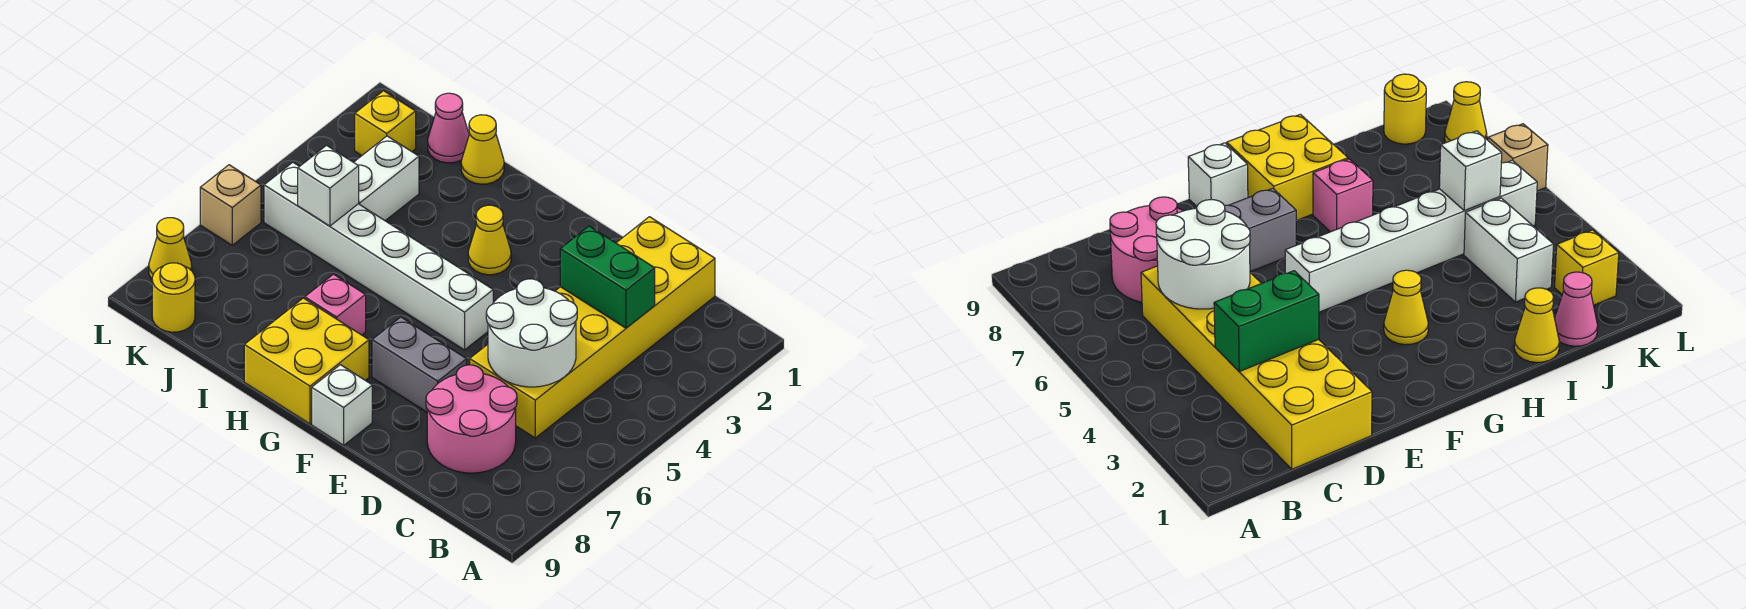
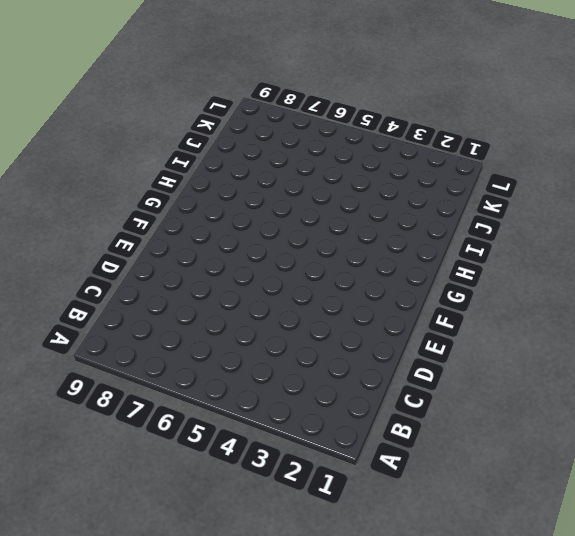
none -> yellow brick C1:D6 level 1
none -> pink round brick C7:D8 level 1
none -> grey brick E7:F7 level 1

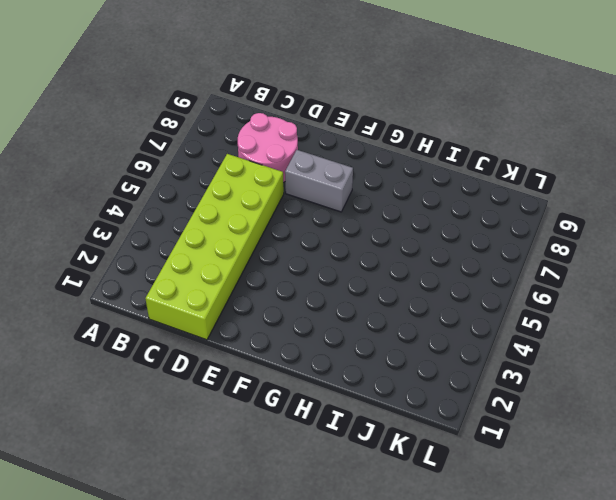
lime brick C1:D6 level 1 -> yellow brick C1:D6 level 1
none -> white brick F5:K5 level 1
none -> white brick F9 level 1
none -> yellow cone G3 level 1

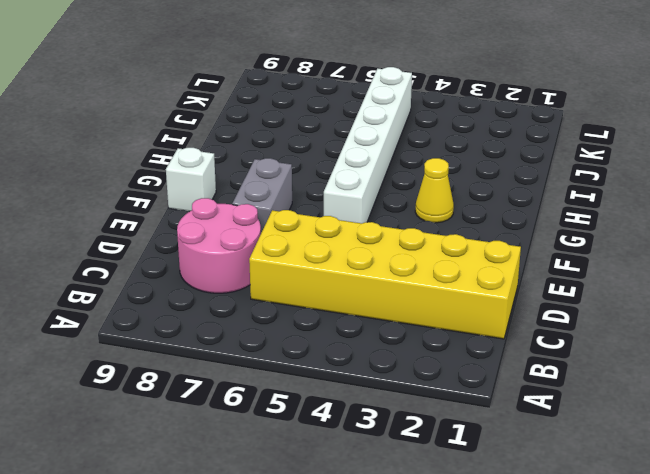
none -> yellow brick G8:H9 level 1
none -> pink brick H7 level 1
none -> yellow cone I1 level 1

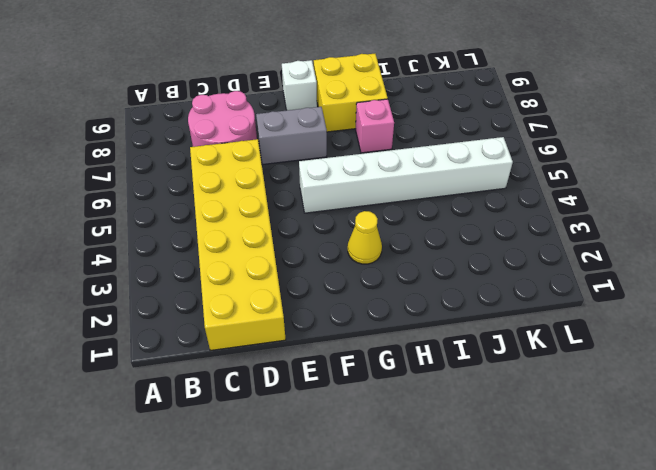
none -> yellow cone I1 level 1
none -> pink cone J1 level 1
none -> white brick J3:J4 level 1

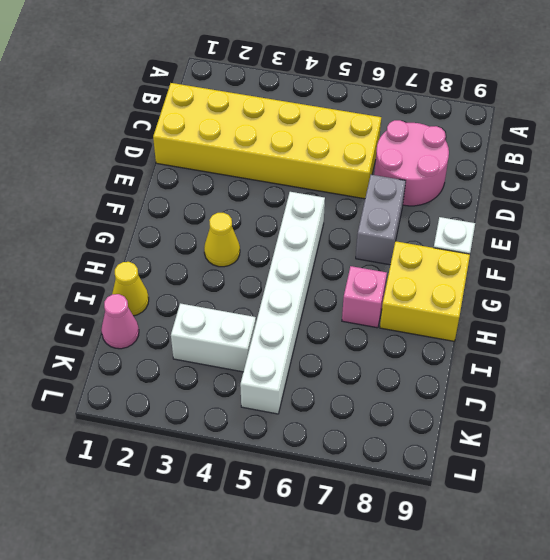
none -> yellow brick K2 level 1
none -> yellow round brick K9 level 1
none -> tan brick L6 level 1

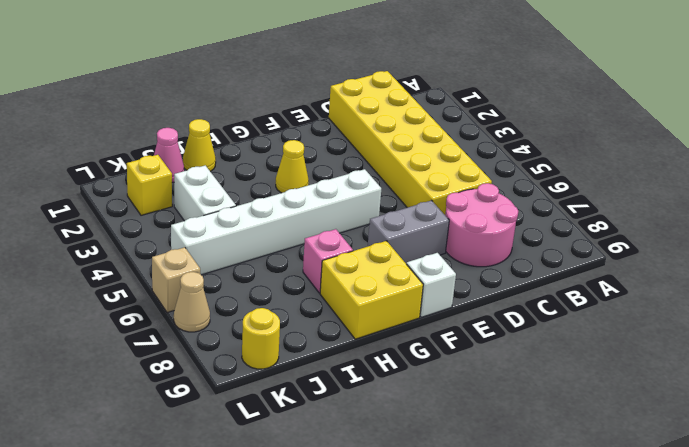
tan cone L7 level 1 -> none
none -> yellow cone L8 level 1
none -> green brick C3:D3 level 2
none -> white round brick C5:D6 level 2

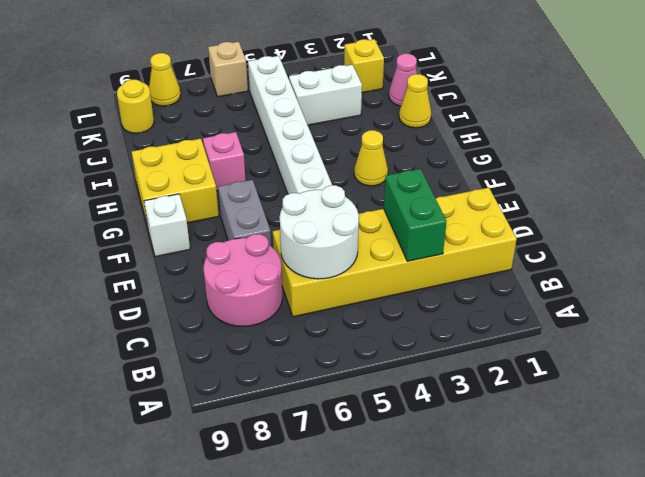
none -> white brick J5 level 2

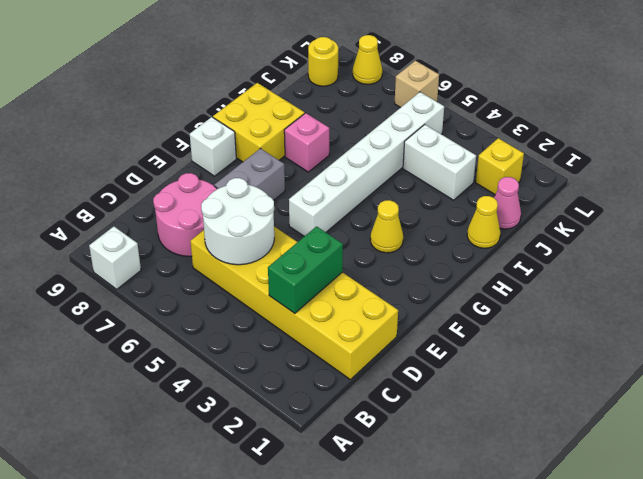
white brick A8 level 1 -> white brick J5 level 2

